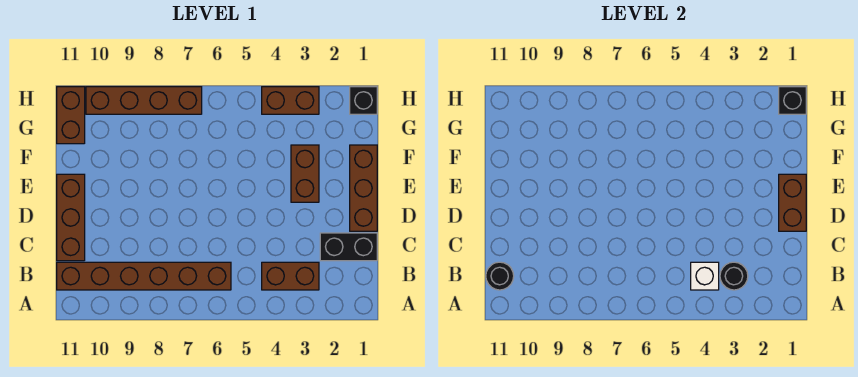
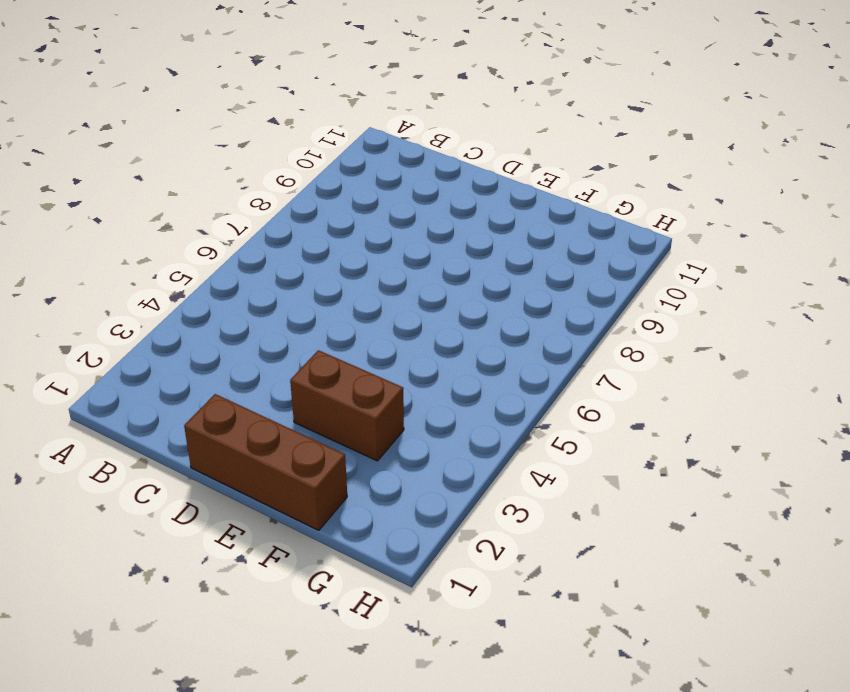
none -> brown brick B3:B4 level 1
none -> brown brick B6:B11 level 1
none -> black brick C1:C2 level 1

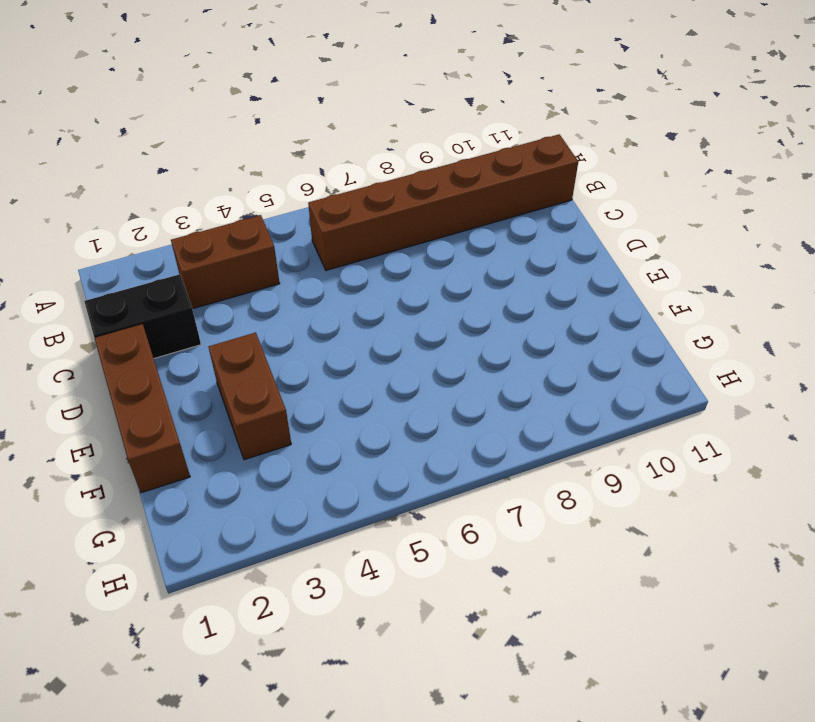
none -> brown brick C11:E11 level 1
none -> brown brick G11:H11 level 1
none -> black brick H1 level 1

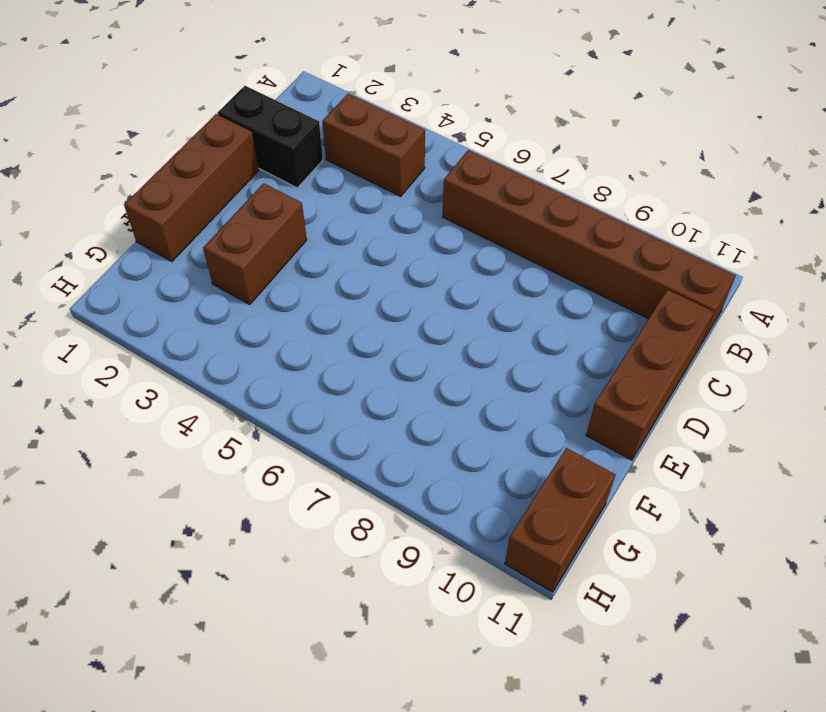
none -> black brick H1 level 1
none -> brown brick H3:H4 level 1
none -> brown brick H7:H10 level 1

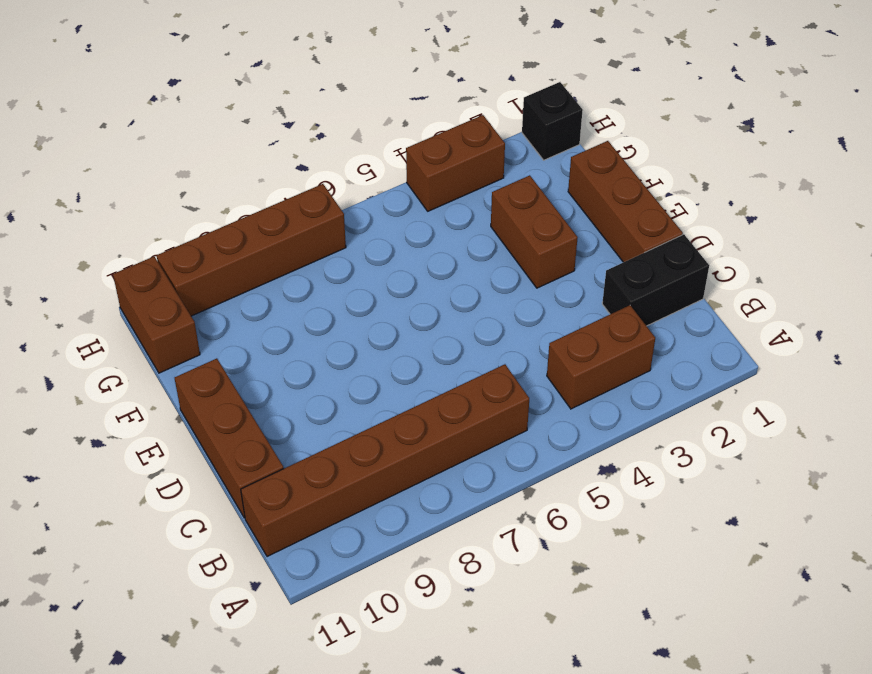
none -> black round brick B3 level 2
none -> white brick B4 level 2
none -> black round brick B11 level 2

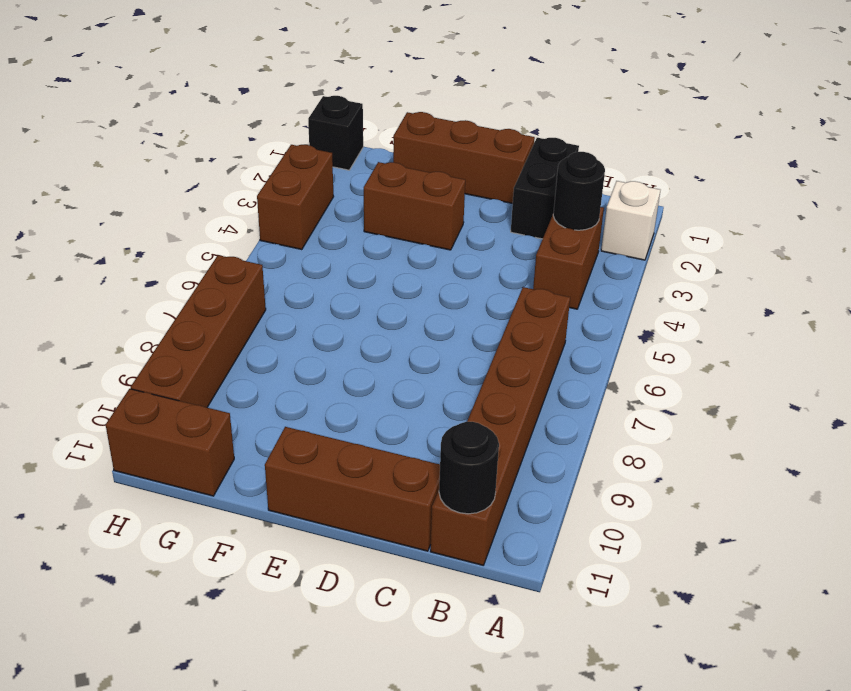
white brick A2 level 1 -> white brick B4 level 2
none -> brown brick D1:E1 level 2
none -> black brick H1 level 2

